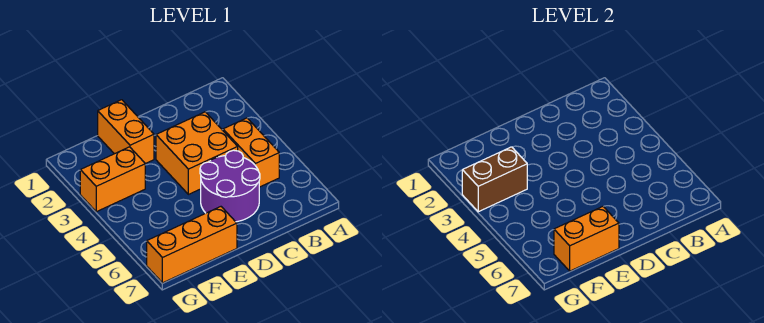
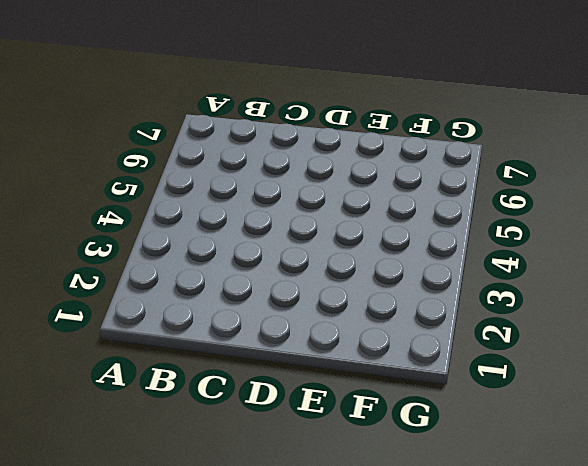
none -> orange brick B4:B5 level 1
none -> orange brick C3:D4 level 1

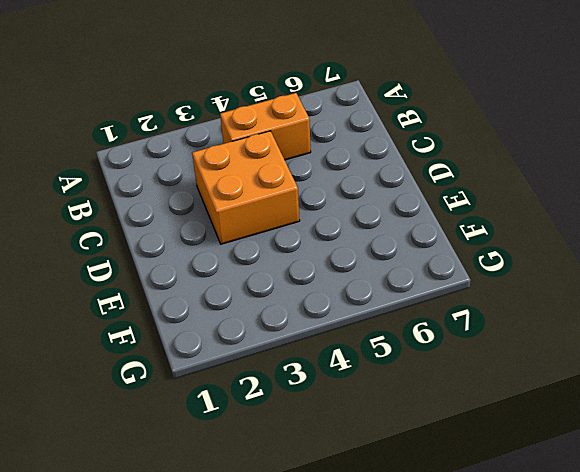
none -> purple round brick C5:D6 level 1
none -> orange brick E1:E2 level 1

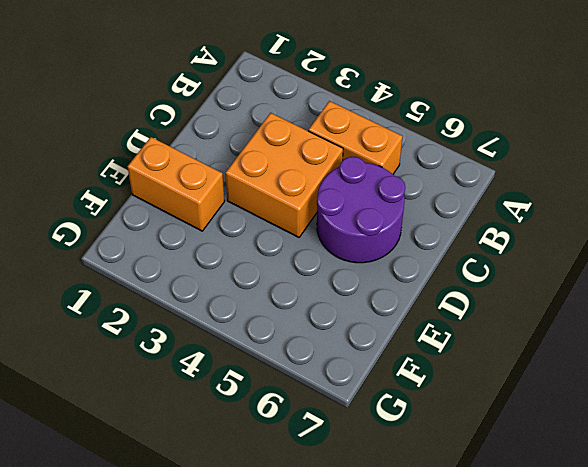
none -> orange brick E7:G7 level 1
none -> orange brick F3:G3 level 1

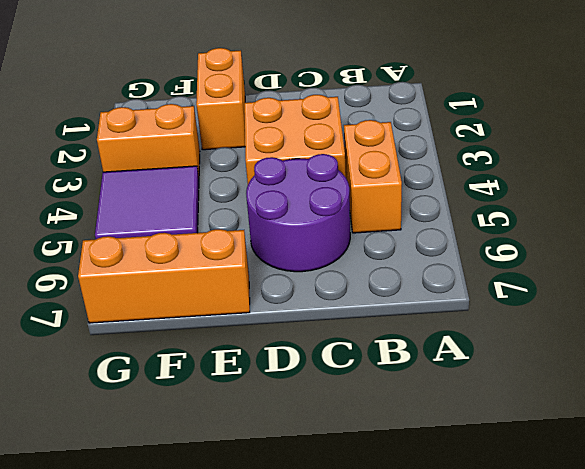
purple tile F4:G5 level 1 -> none
none -> orange brick E7:F7 level 2
none -> brown brick F3:G3 level 2

